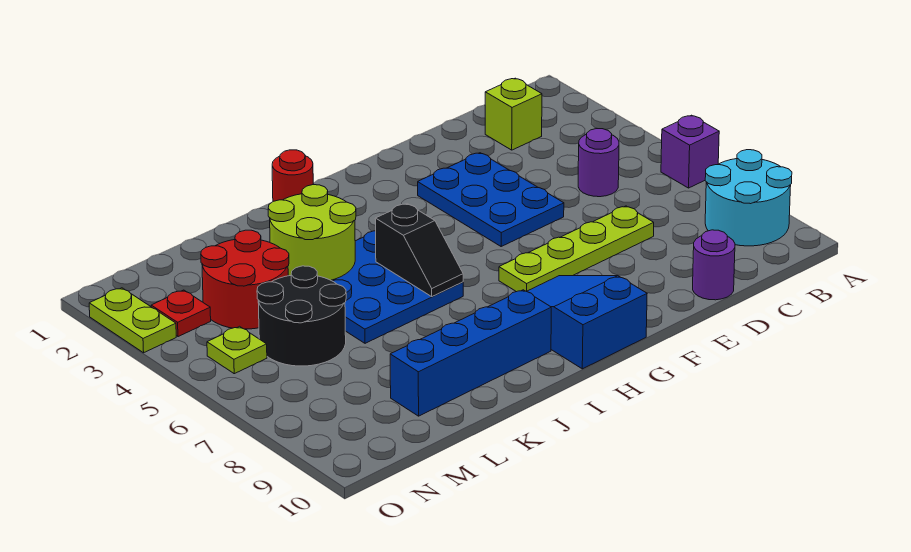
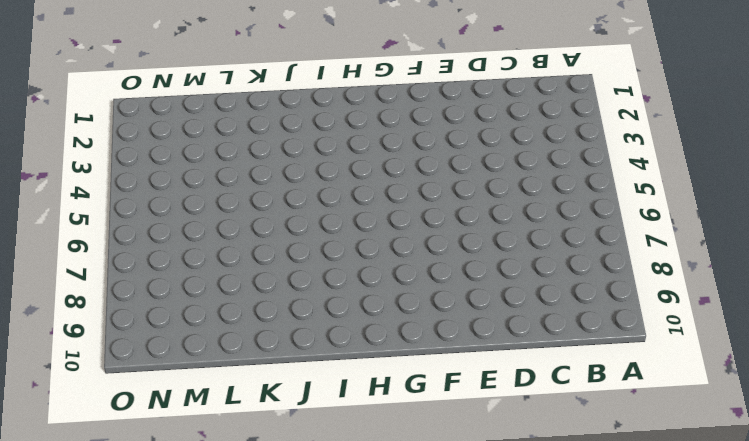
none -> purple brick A6 level 1
none -> cyan round brick A8:B9 level 1
none -> lime brick C2 level 1

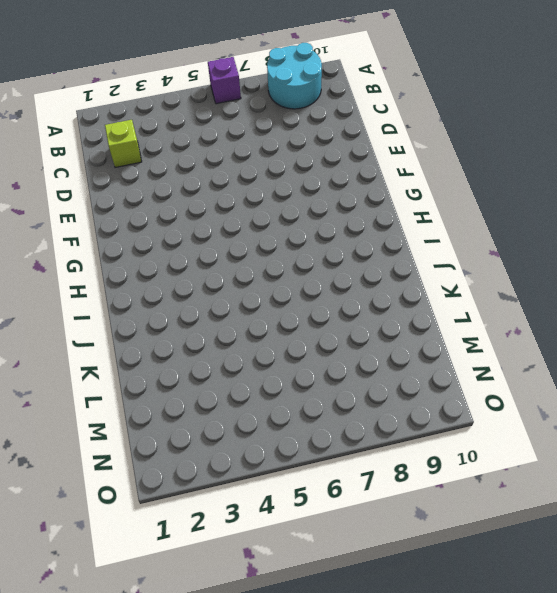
none -> purple round brick C5 level 1
none -> lime plate D7:G7 level 1
none -> purple round brick D10 level 1

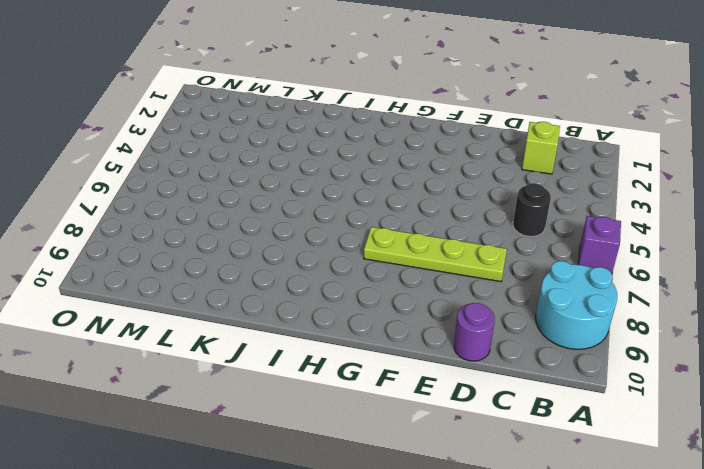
black round brick C5 level 1 -> purple round brick C5 level 1
none -> blue plate E3:F5 level 1
none -> blue slope G8:H10 level 1 top 10
none -> red round brick I1 level 1

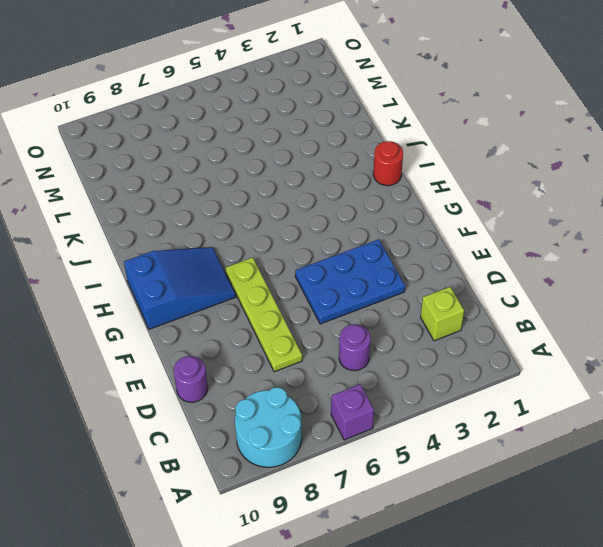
none -> blue plate I4:K6 level 1
none -> blue brick I9:L9 level 1
none -> red round brick L3:M4 level 1

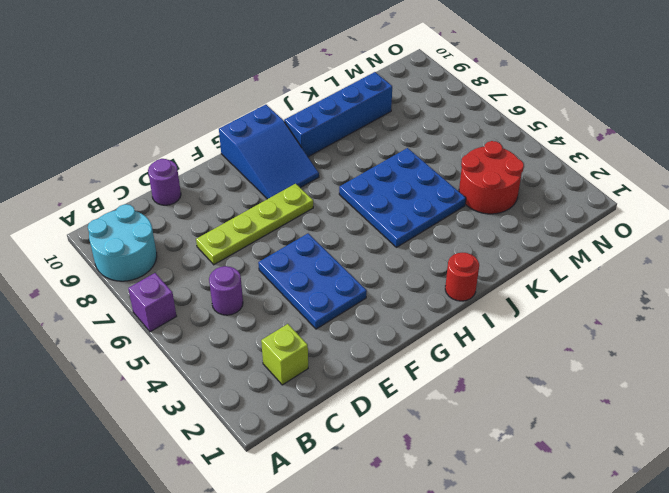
none -> black round brick L5:M6 level 1
none -> red plate N3 level 1
none -> lime plate N5 level 1

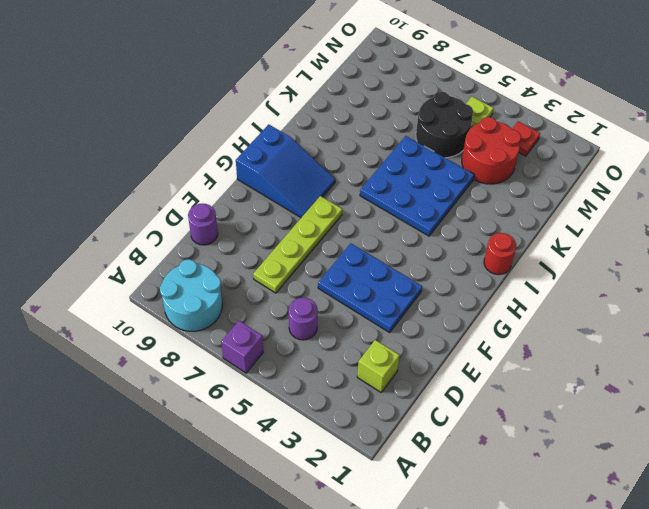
none -> blue brick I9:L9 level 1
none -> lime plate O2:O3 level 1
none -> black slope I5:I6 level 2 top 5

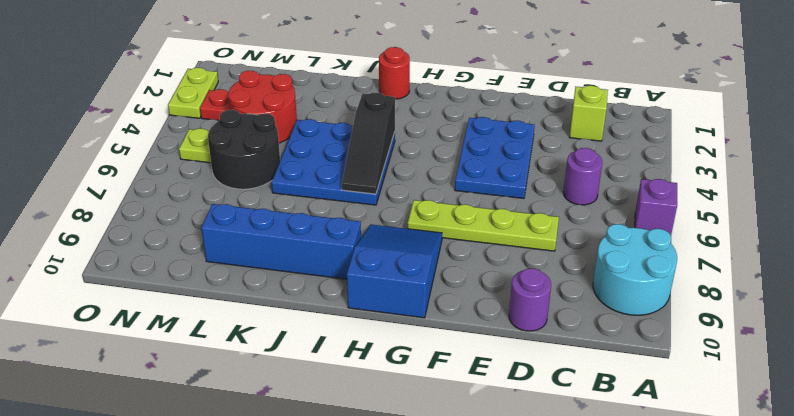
black slope I4:I6 level 2 top 4 -> black slope I5:I6 level 2 top 5
none -> lime round brick J3:K4 level 2

